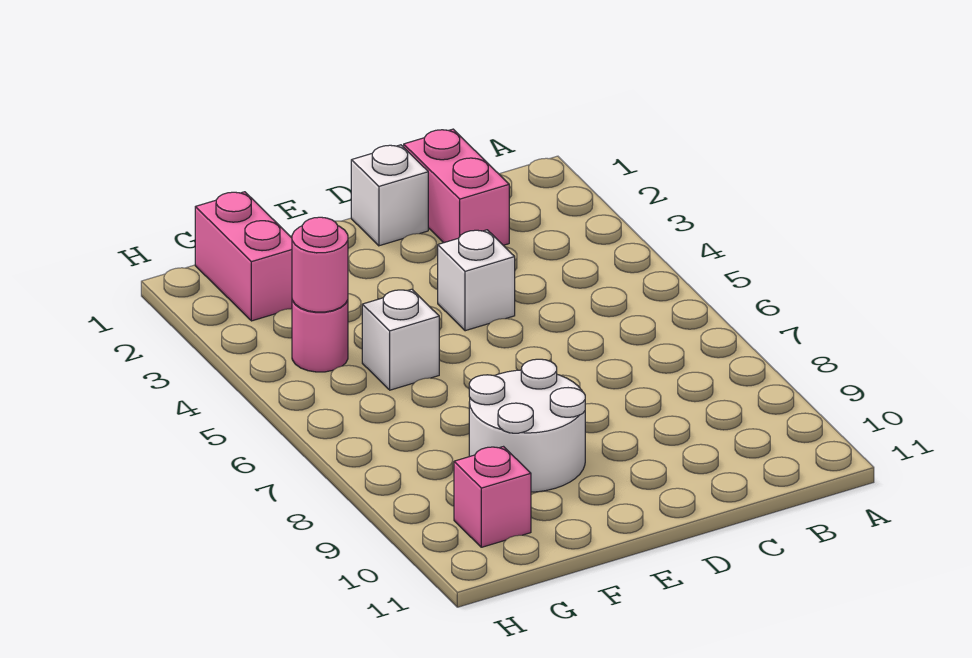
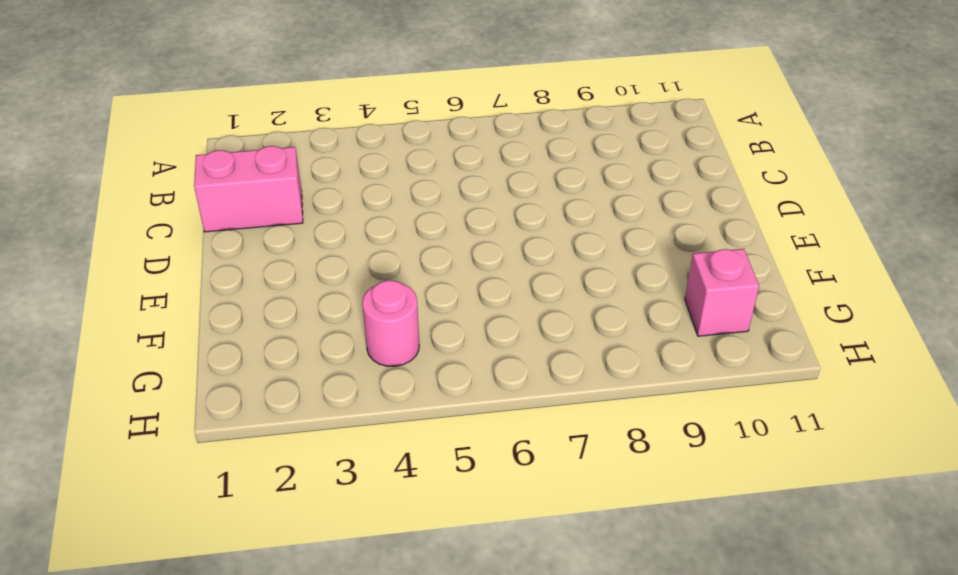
none -> white brick D1 level 1
none -> white brick D4 level 1

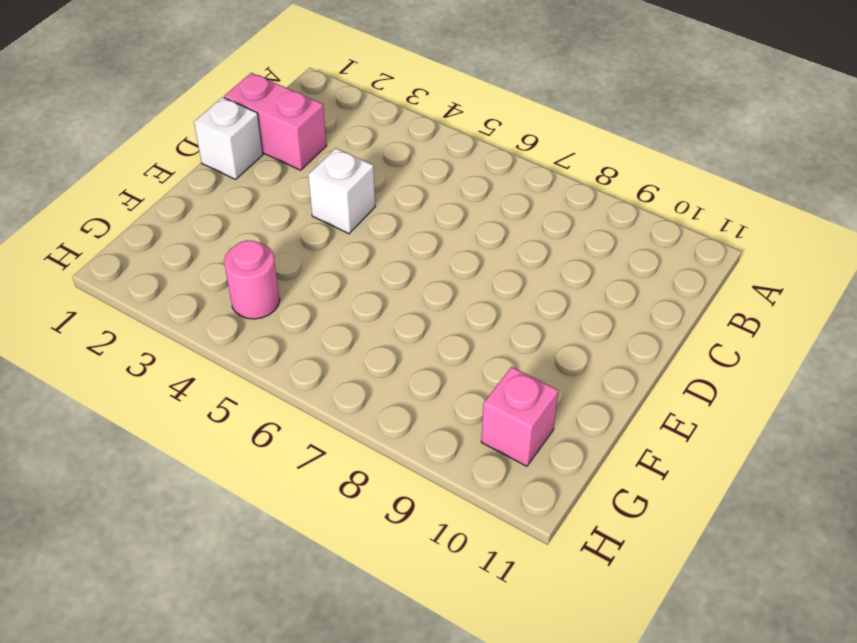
none -> white round brick E8:F9 level 1
none -> white brick F5 level 1

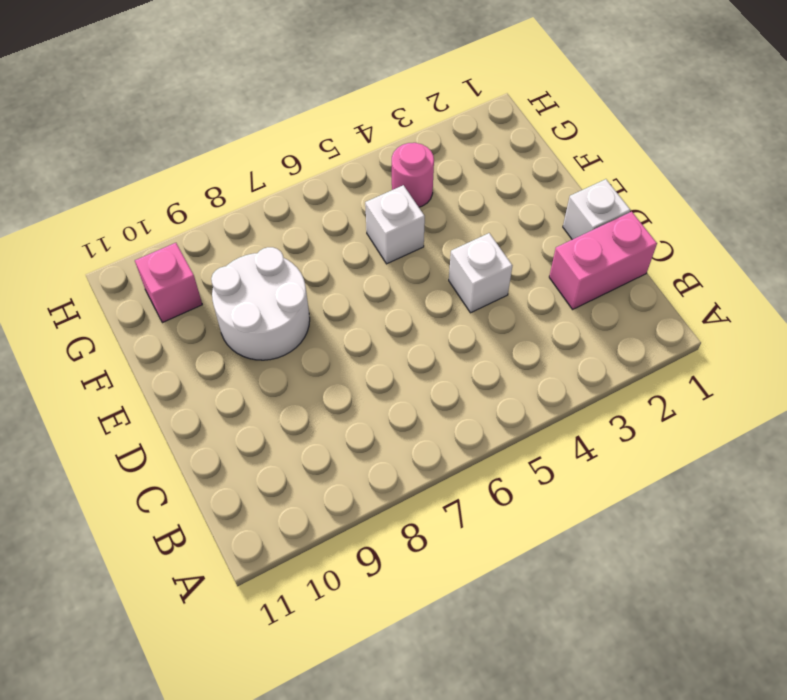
none -> pink brick G1:G2 level 1
none -> pink round brick G4 level 2

